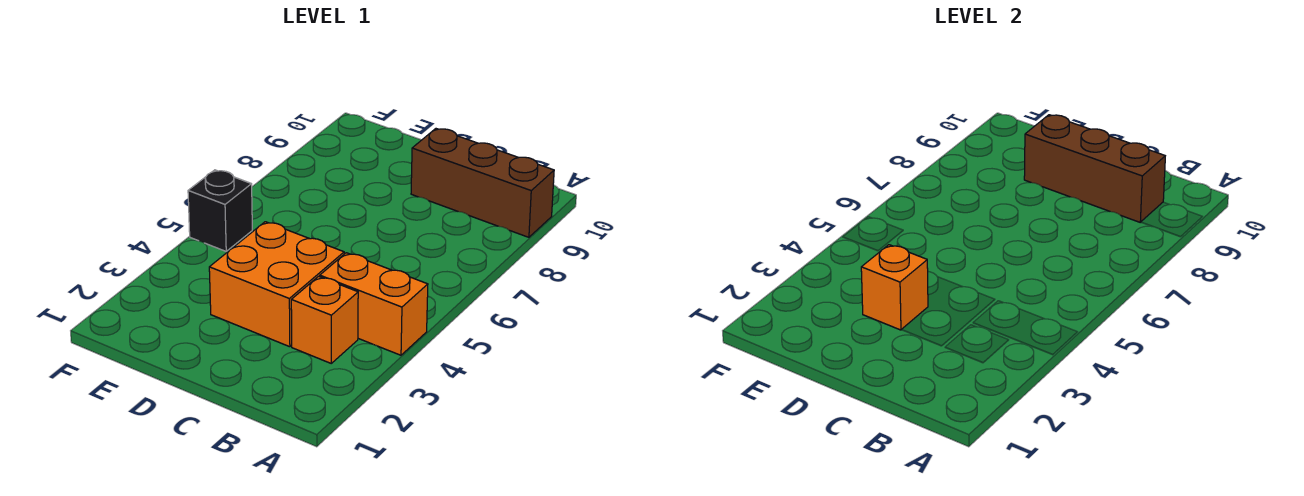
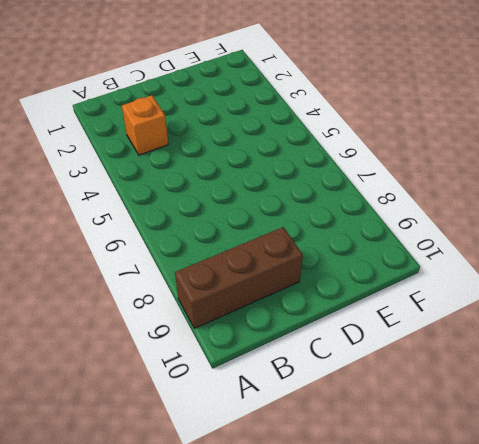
none -> orange brick A4:B4 level 1
none -> orange brick C3:D4 level 1

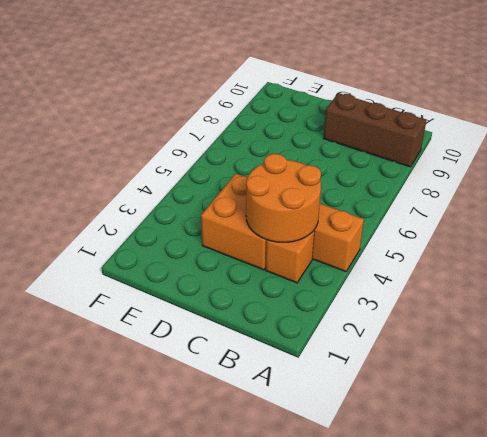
orange round brick B3:C4 level 2 -> none
none -> black brick F5 level 1
none -> brown brick B9:D9 level 2

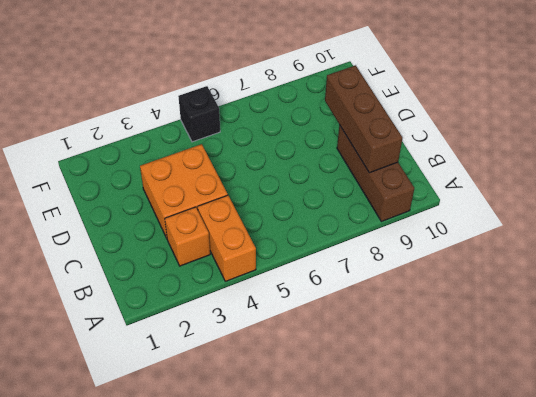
none -> orange brick D3 level 2

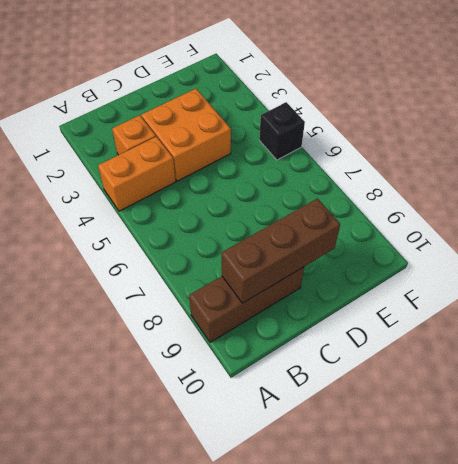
none -> orange brick D3 level 2

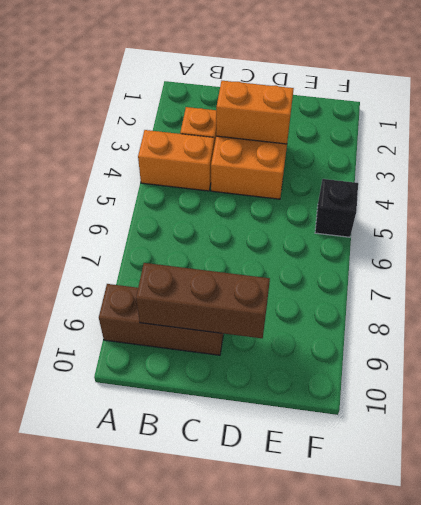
orange brick C3:D3 level 2 -> orange brick D3 level 2

